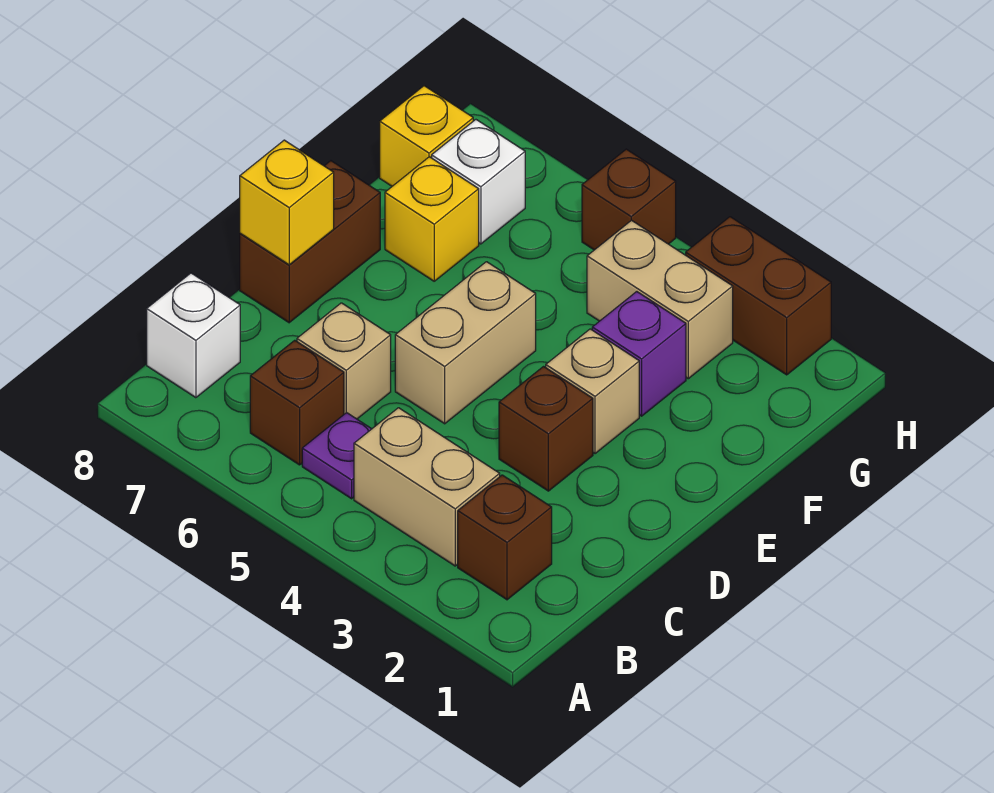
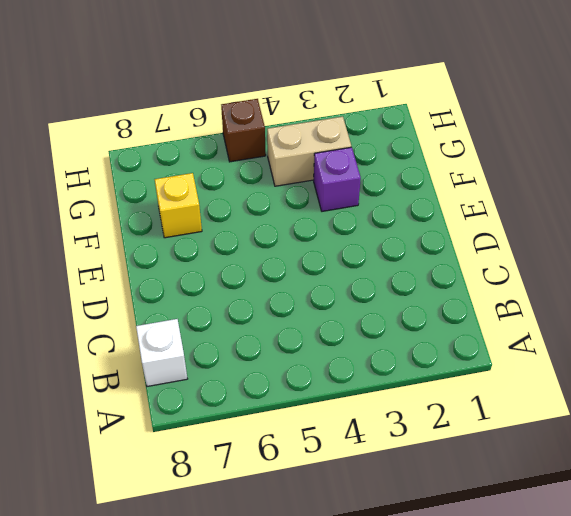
none -> brown brick B2 level 1
none -> tan brick B3:B4 level 1
none -> purple plate B5 level 1

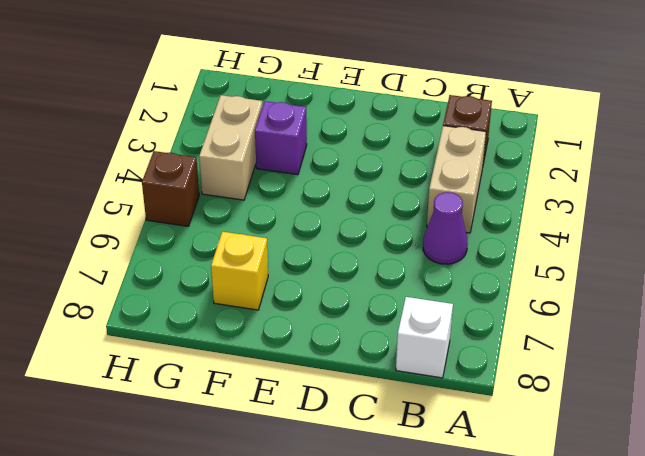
purple cone B5 level 1 -> purple plate B5 level 1
none -> brown brick B6 level 1
none -> tan brick C6 level 1
none -> brown brick D3 level 1

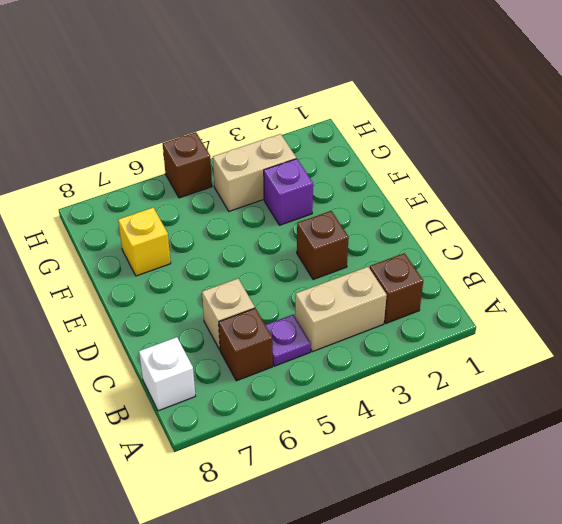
none -> tan brick D5:E5 level 1
none -> brown brick D8:E8 level 1
none -> tan brick E3 level 1

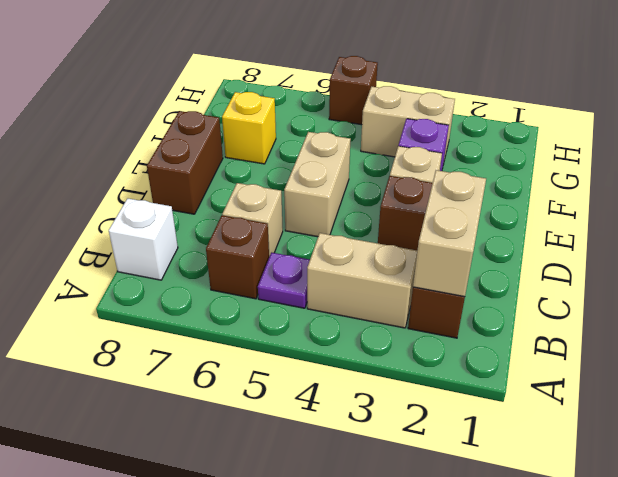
tan brick B2:C2 level 2 -> none
none -> white brick G7 level 1
none -> yellow brick G8 level 1
none -> brown brick H2:H3 level 1

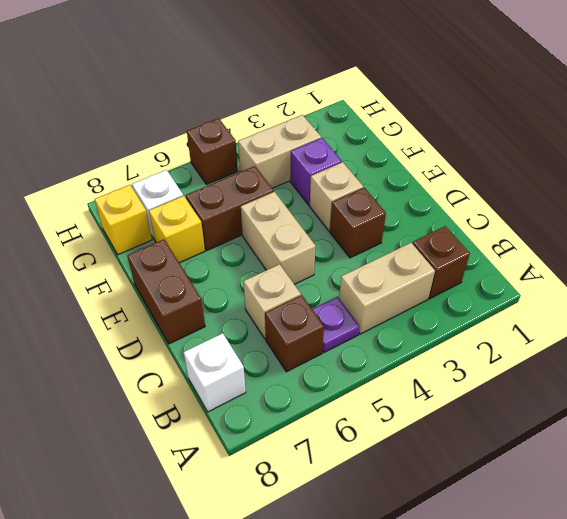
brown brick F5:F6 level 1 -> brown brick H2:H3 level 1
none -> yellow brick D8 level 2

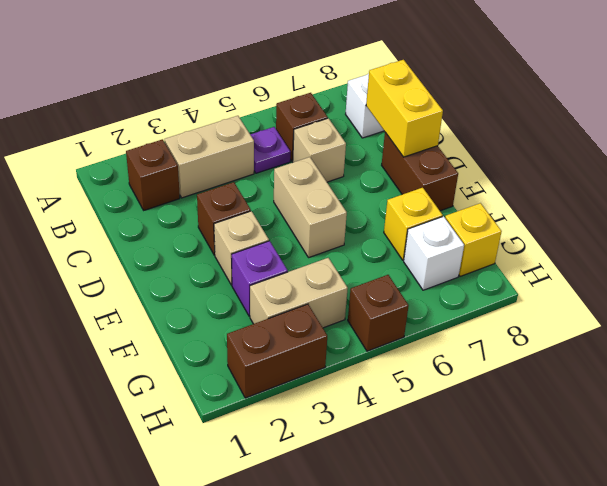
yellow brick C8:D8 level 2 -> yellow brick D8 level 2

